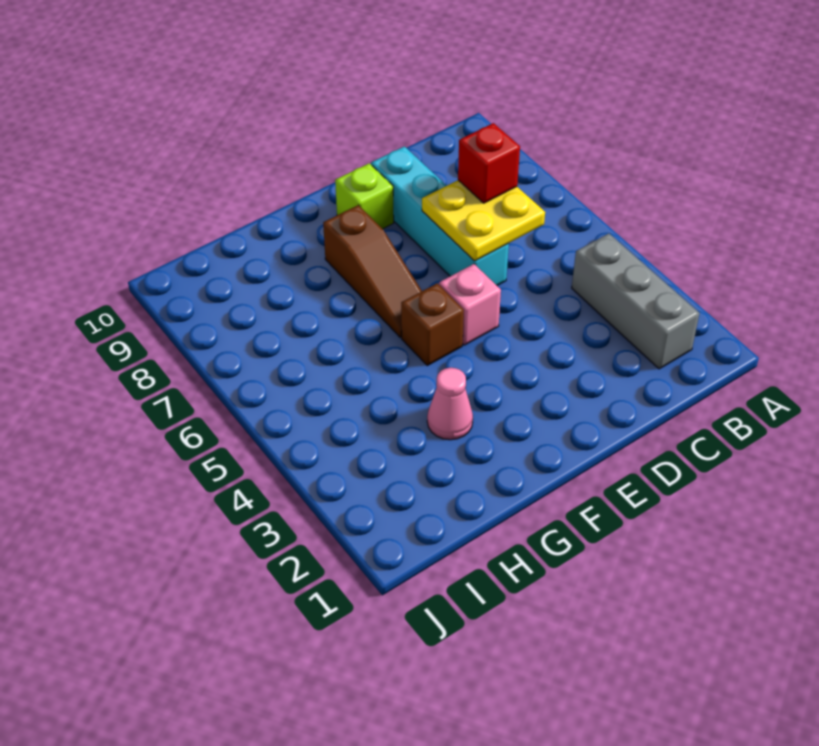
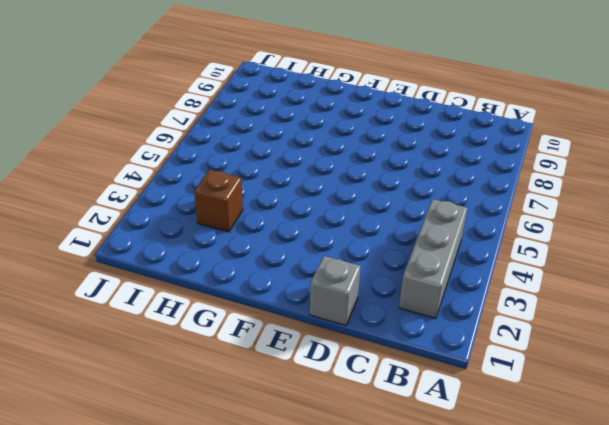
grey brick D1 level 1 -> none
brown brick H3 level 1 -> brown brick F5 level 1
none -> cyan brick D6:D9 level 1
none -> pink brick E5 level 1

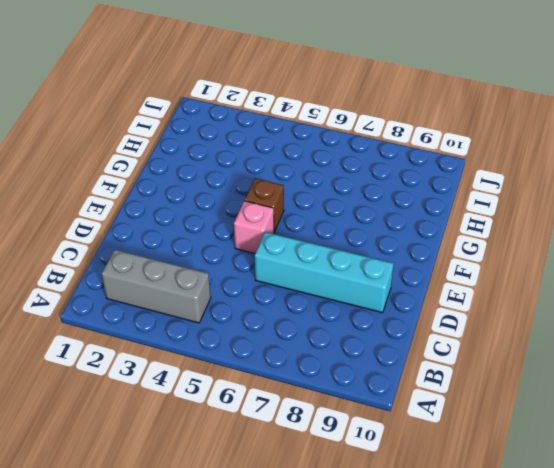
none -> lime brick E9 level 1
none -> brown slope F6:F8 level 1 top 8

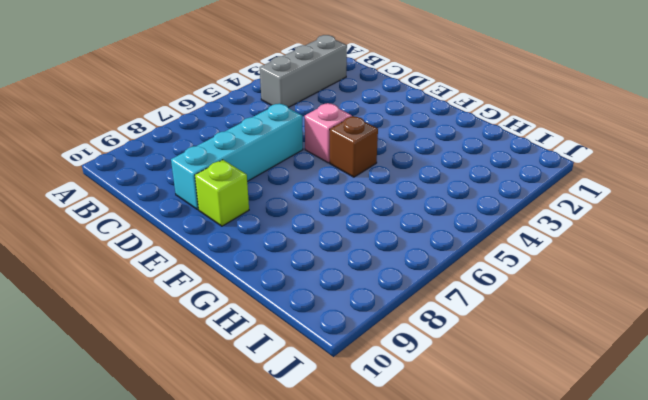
none -> brown slope F6:F8 level 1 top 8
none -> pink cone G3 level 1

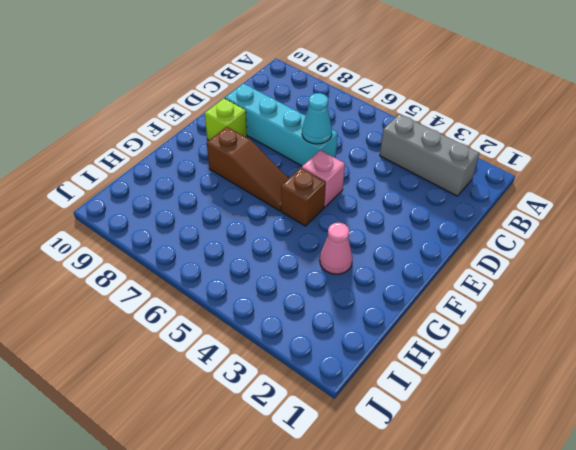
cyan cone D6 level 2 -> yellow plate C6:D7 level 2
none -> red brick C7 level 3

